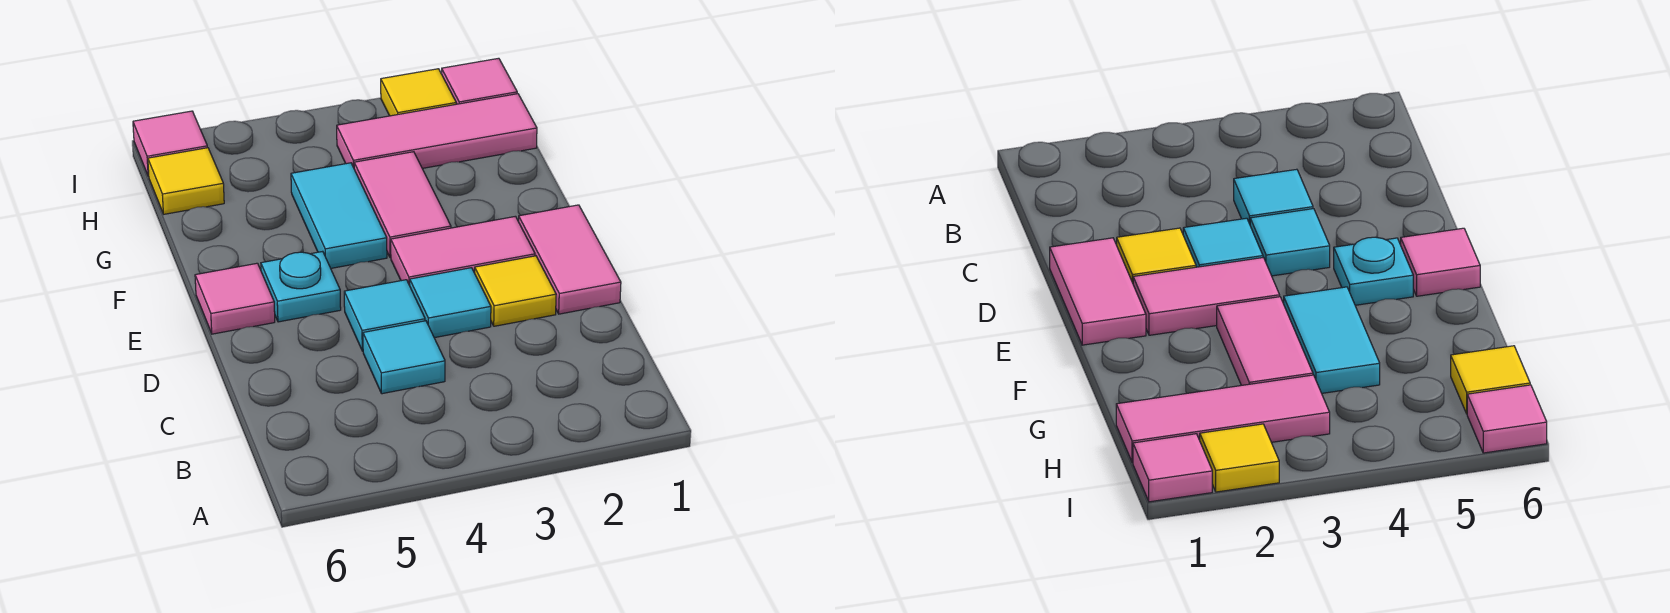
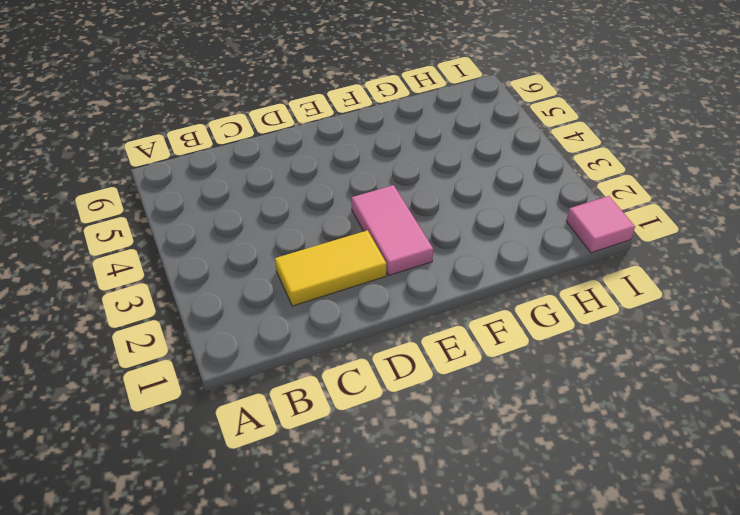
yellow tile C2:D2 level 1 -> yellow tile D2 level 1
none -> cyan tile C4 level 1
none -> pink tile D1:E1 level 1
none -> cyan tile D3 level 1

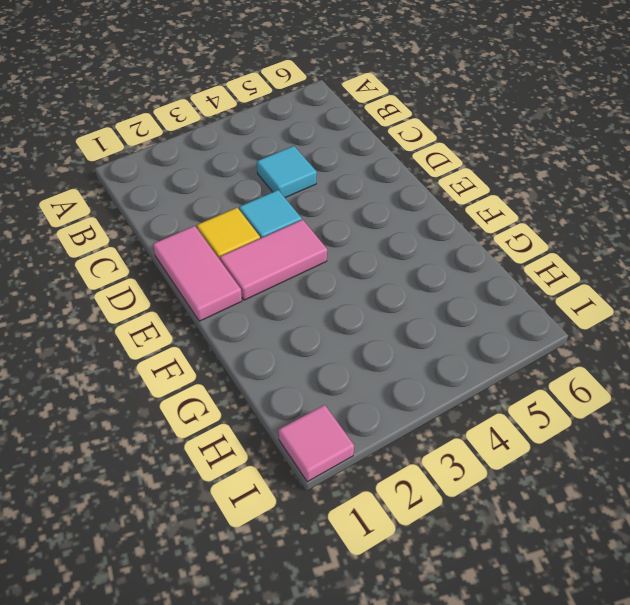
none -> cyan tile D4 level 1
none -> cyan plate E5 level 1
none -> pink tile E6 level 1

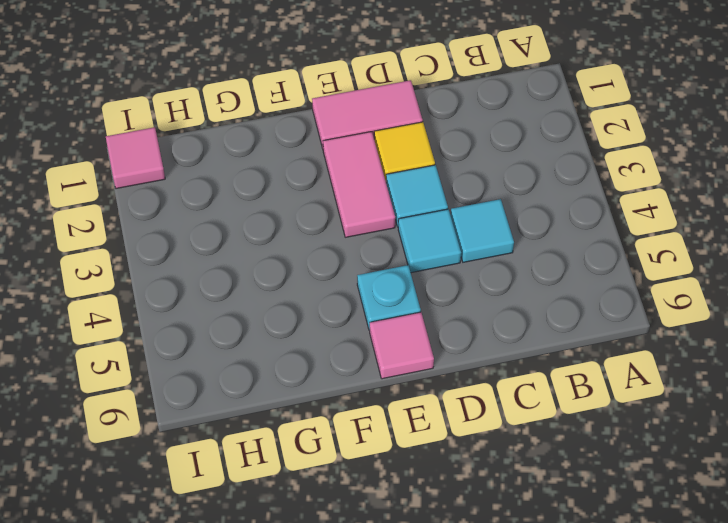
none -> pink tile F3:G3 level 1
none -> cyan tile F4:G4 level 1
none -> pink tile H1:H3 level 1

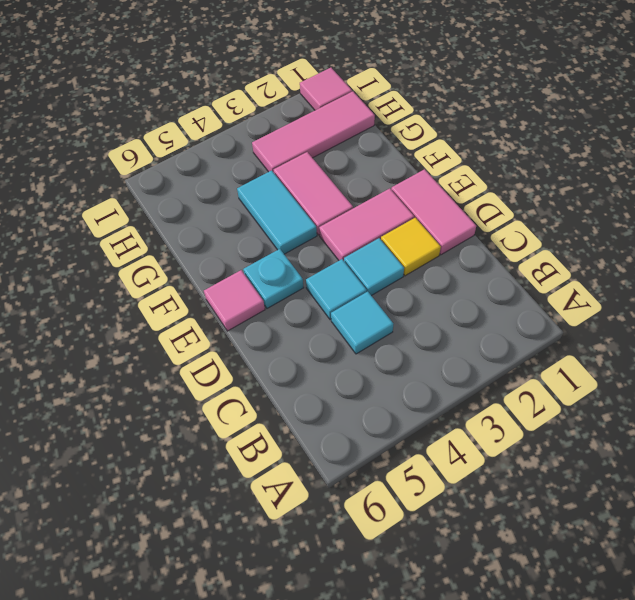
none -> yellow tile H6 level 1
none -> yellow tile I2 level 1
none -> pink tile I6 level 1

